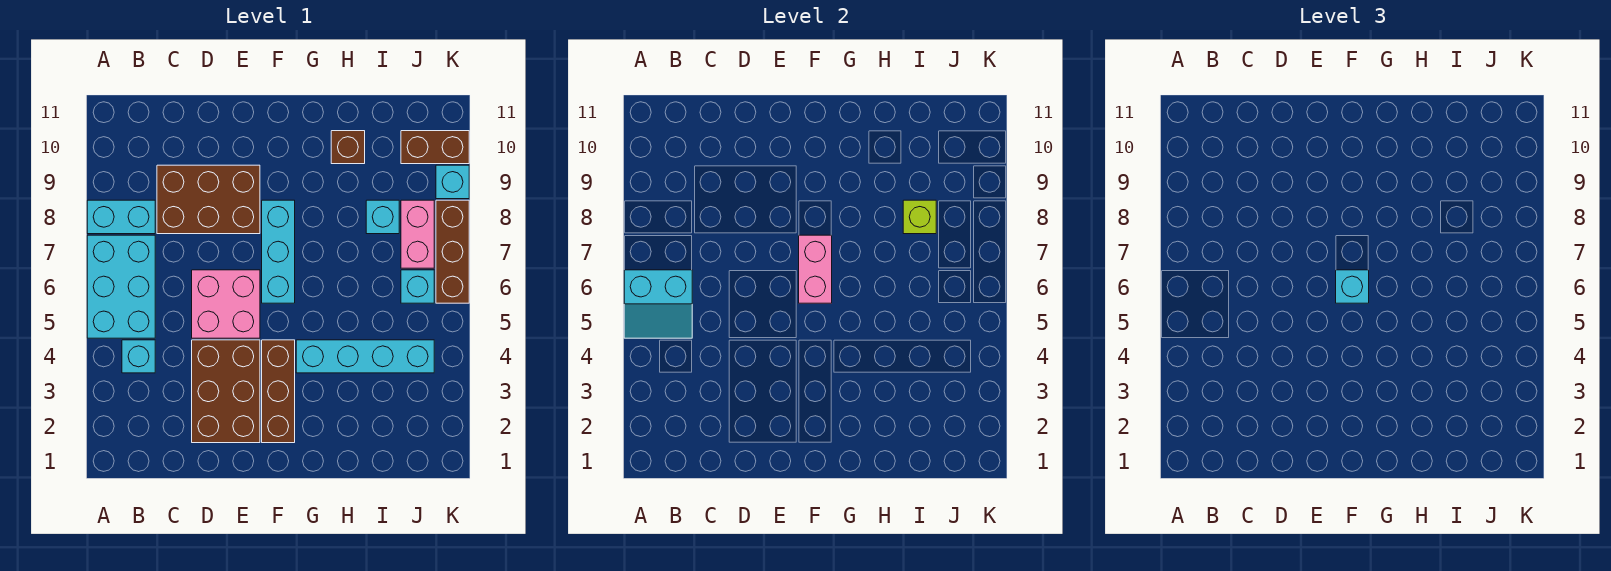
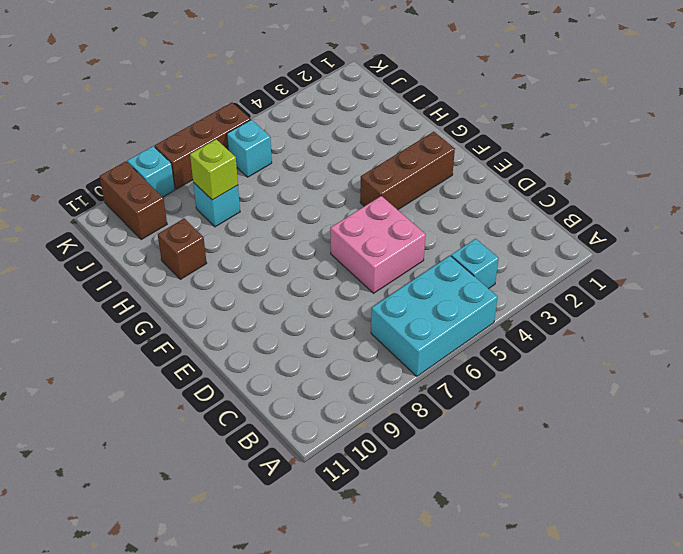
none -> cyan brick A8:B8 level 1
none -> brown brick C8:E9 level 1
none -> brown brick D2:E4 level 1

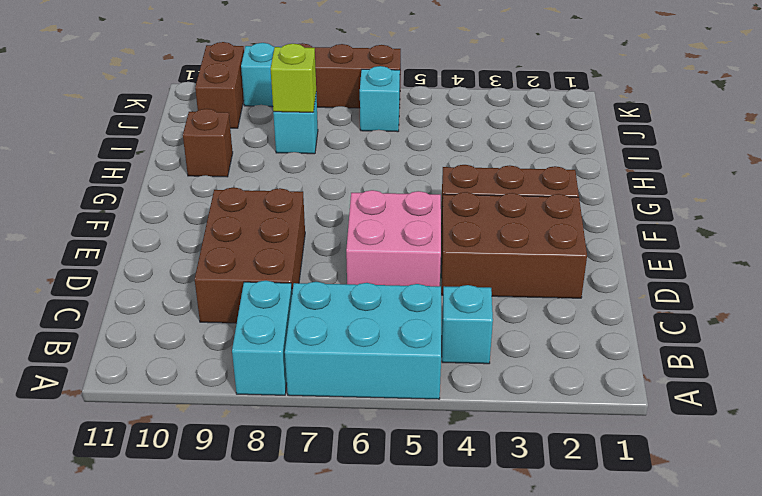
none -> cyan brick F6:F8 level 1
none -> cyan brick G4:J4 level 1
none -> pink brick J7:J8 level 1

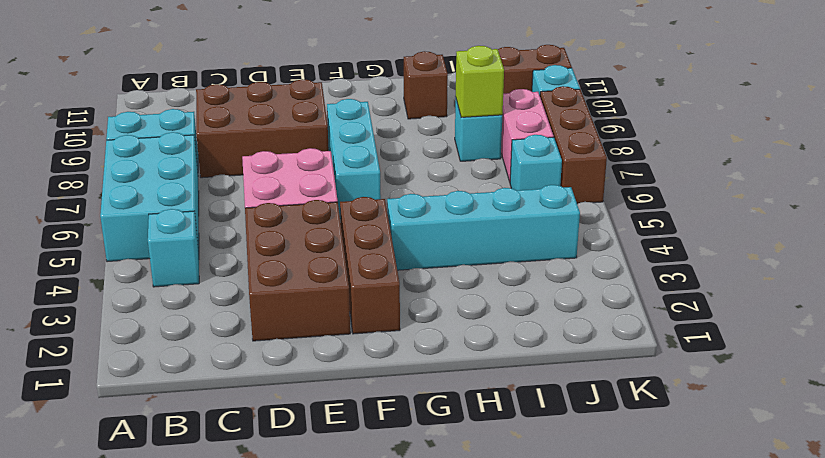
none -> cyan slope A5:B6 level 2 top 6
none -> pink brick F6:F7 level 2
none -> cyan brick F6 level 3

